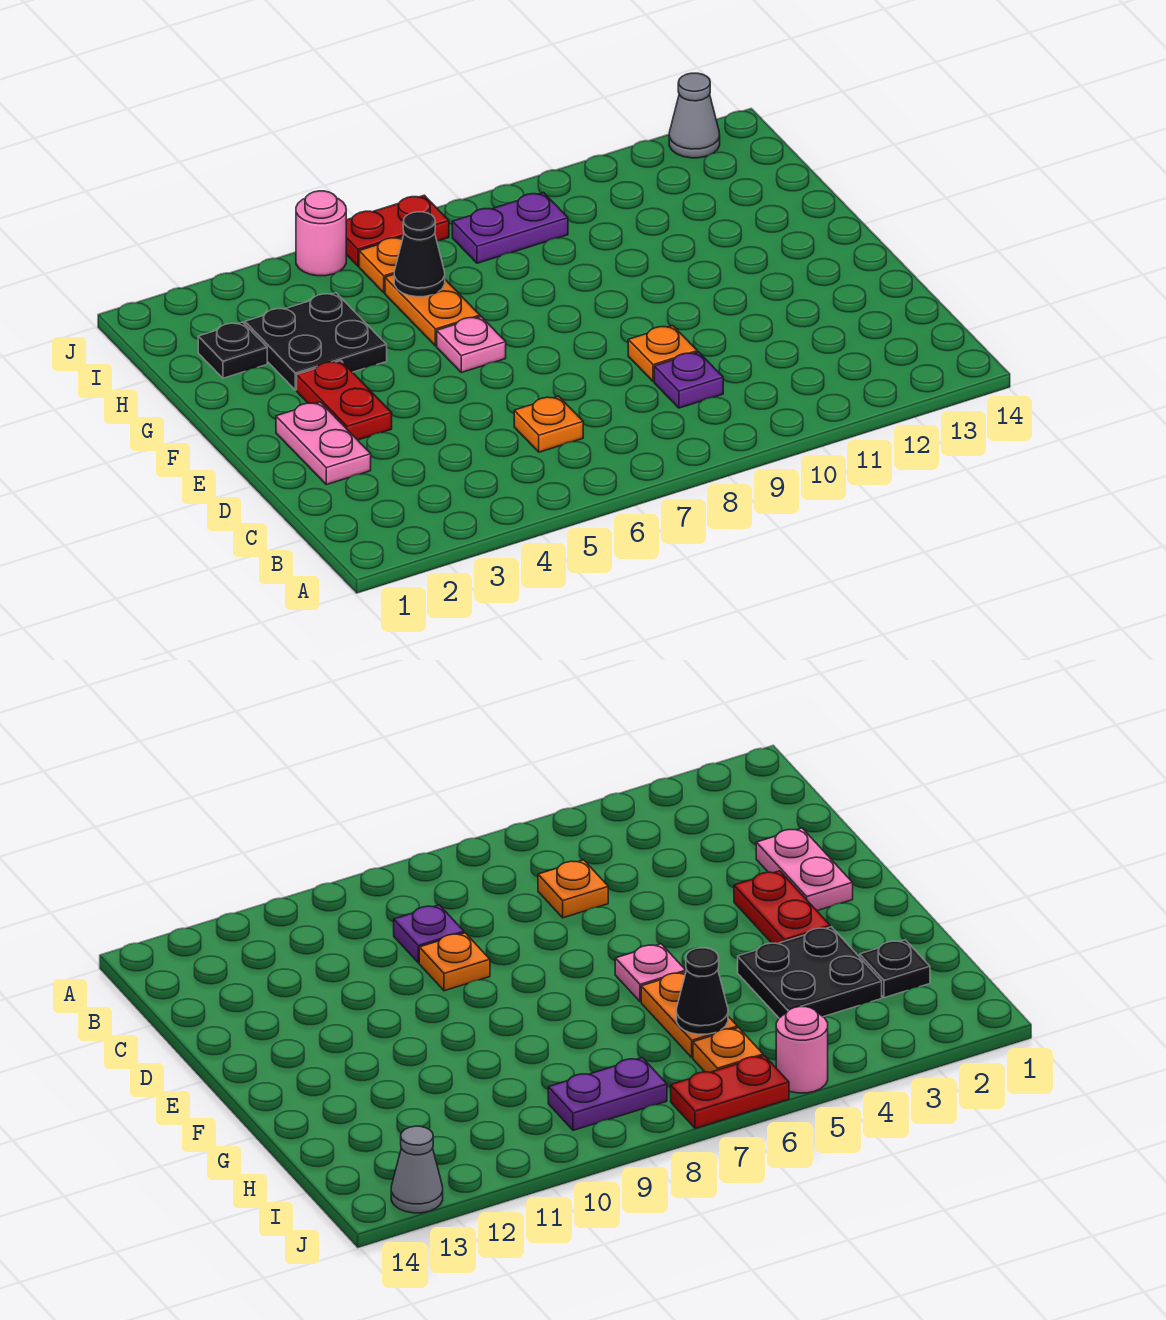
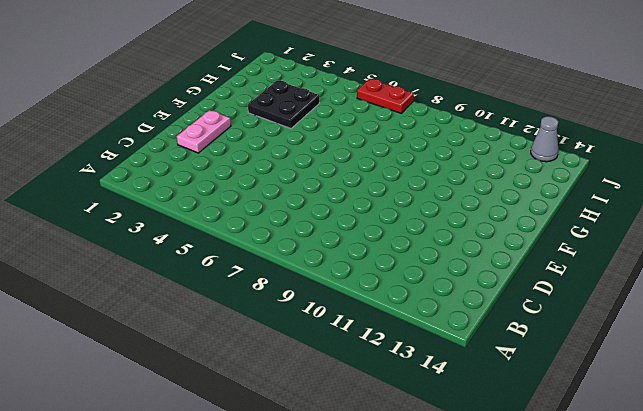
none -> orange plate C6 level 1
none -> purple plate C9 level 1
none -> orange plate D9 level 1

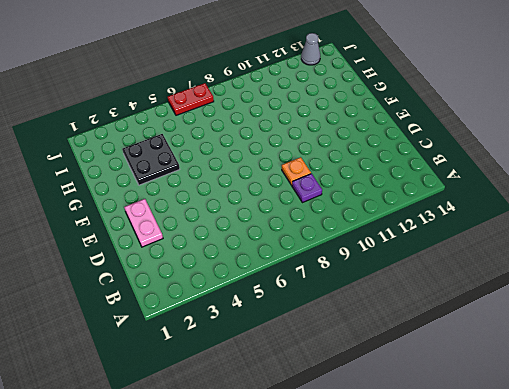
none -> orange plate C6 level 1
none -> red plate E3:F3 level 1
none -> pink plate F6 level 1

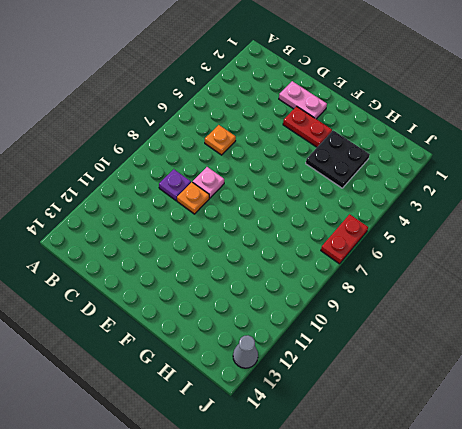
pink plate D8 level 1 -> pink plate F6 level 1
none -> orange plate G6:H6 level 1
none -> black plate H2 level 1
none -> orange plate I6 level 1

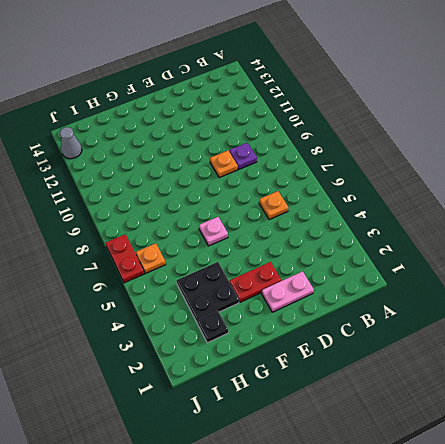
none -> orange plate G6:H6 level 1
none -> purple plate I8:I9 level 1
none -> pink round brick J5 level 1

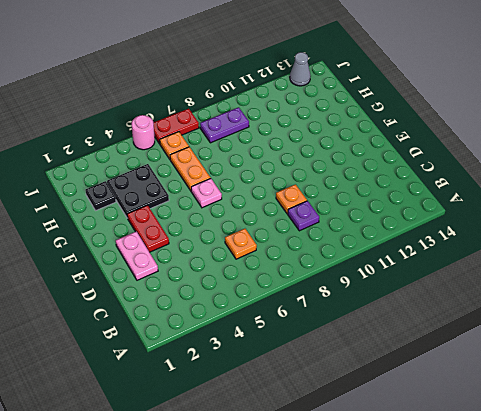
none -> black cone H6 level 2

